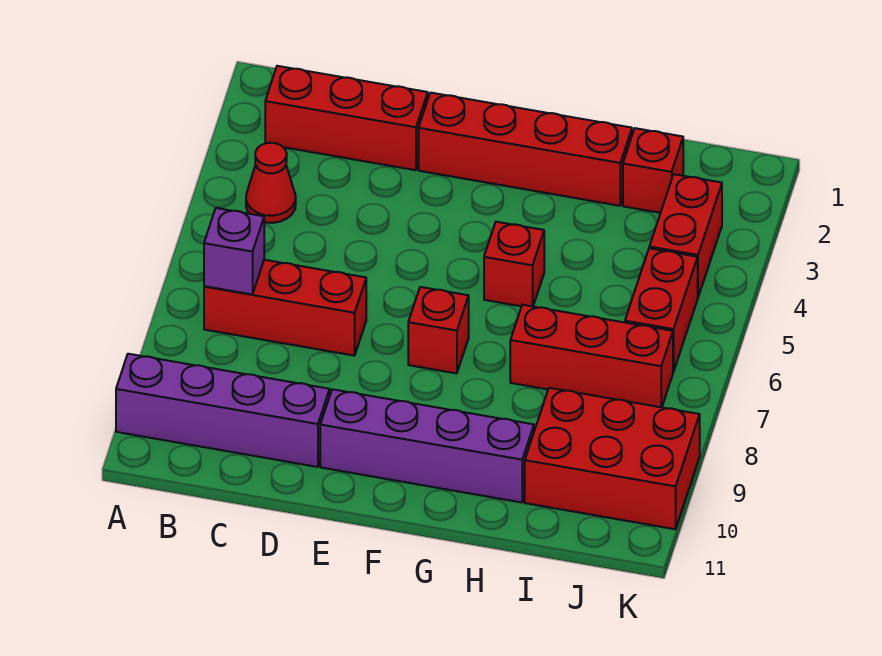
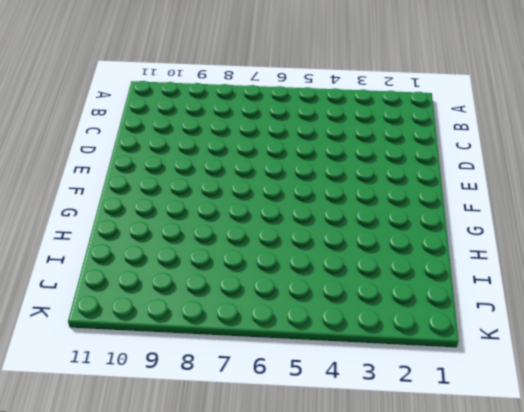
none -> purple brick A10:D10 level 1
none -> red brick B2:D2 level 1
none -> red cone B4 level 1

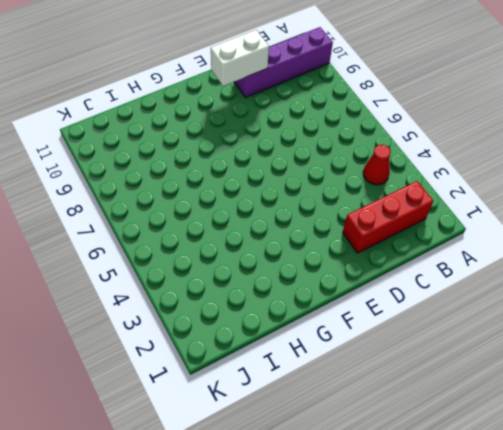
white brick D10:E10 level 2 -> none
none -> red brick B7:D7 level 1
none -> red brick E2:H2 level 1
none -> purple brick E10:H10 level 1

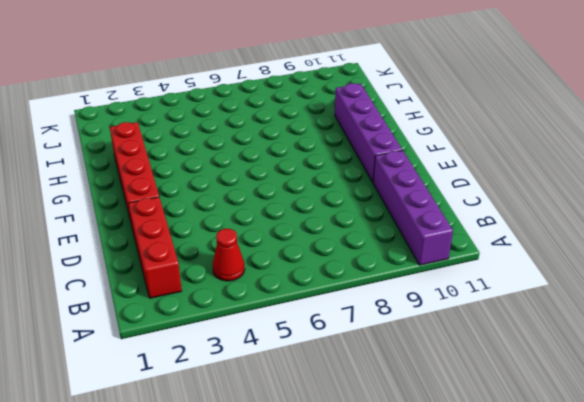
none -> red brick B7:D7 level 1
none -> red brick F7 level 1
none -> red brick G5 level 1

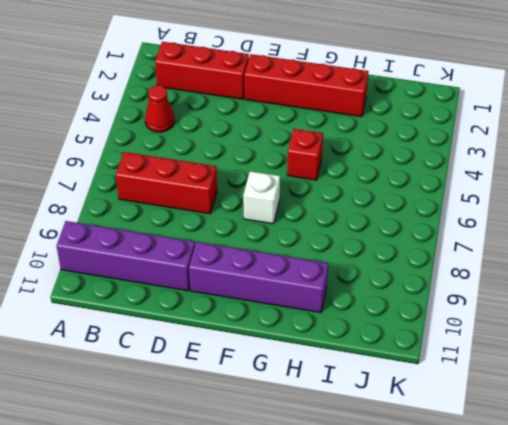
white brick F7 level 1 -> red brick F7 level 1
none -> red brick H7:J7 level 1
none -> red brick I2 level 1
none -> red brick I9:K10 level 1

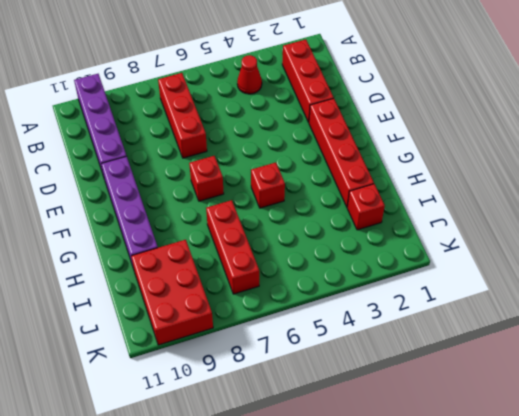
none -> red brick J3:J4 level 1
none -> red brick J5:J6 level 1
none -> purple brick B7 level 2

